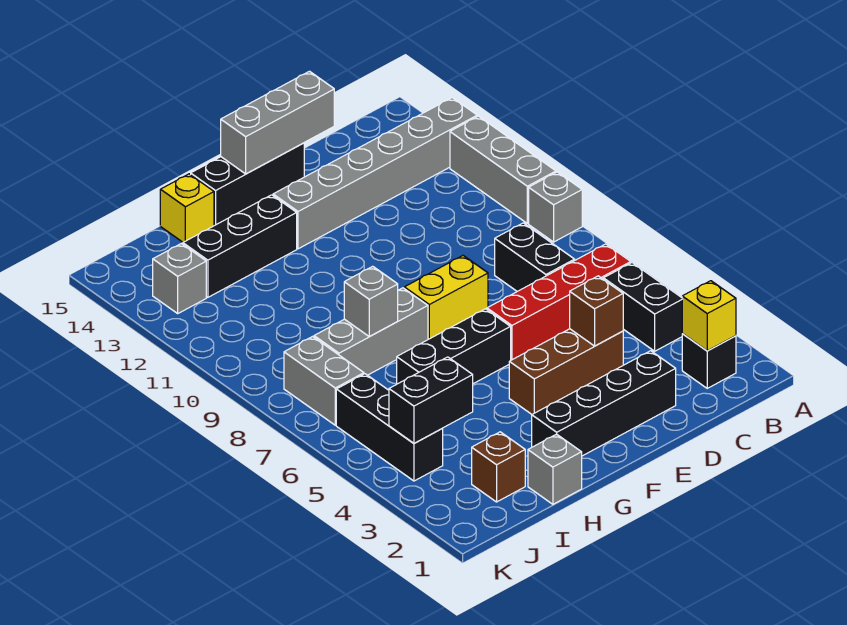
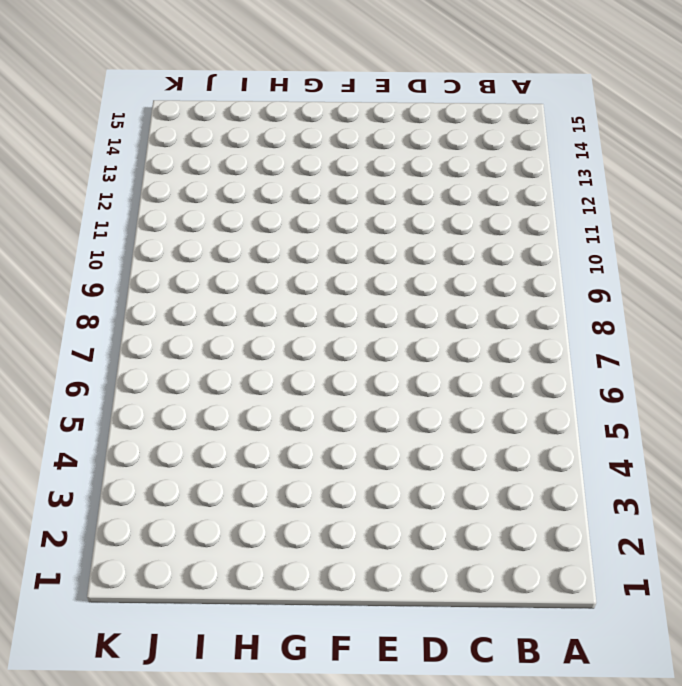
none -> grey brick A9 level 1
none -> grey brick A10:A12 level 1
none -> grey brick A13:F13 level 1

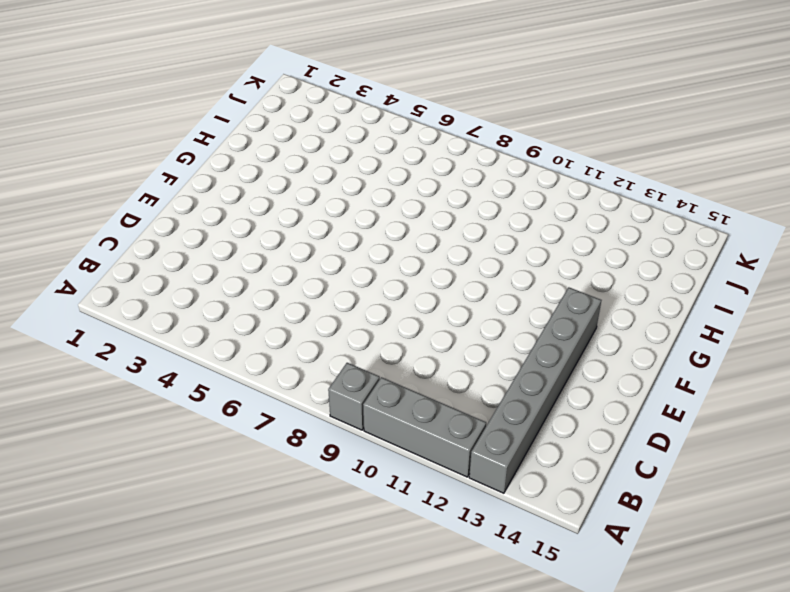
none -> black brick B2 level 1
none -> black brick B4:B5 level 1
none -> red brick B6:E6 level 1

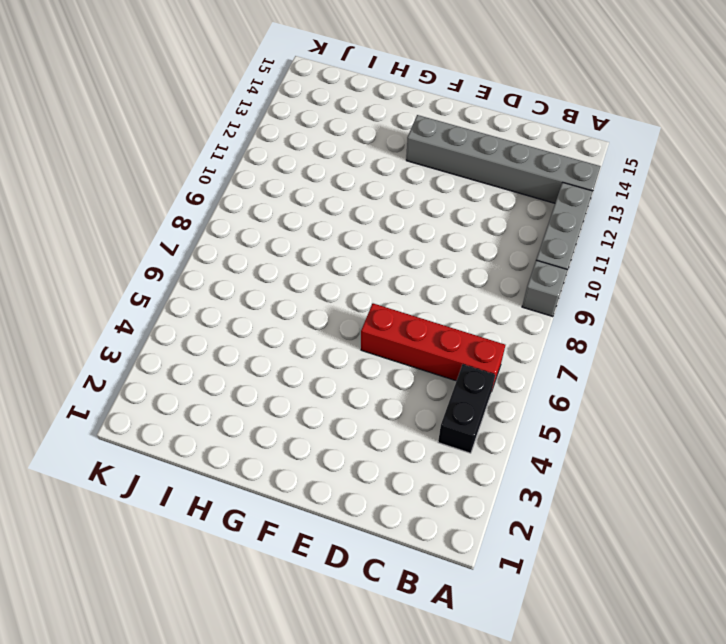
none -> black brick B2 level 1
none -> black brick C7:C8 level 1
none -> black brick D2:G2 level 1

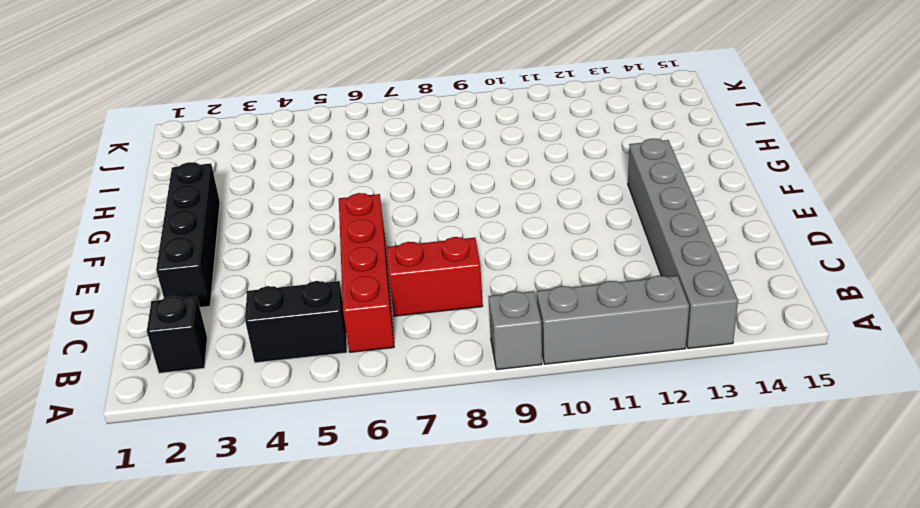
red brick C7:C8 level 1 -> black brick C7:C8 level 1
none -> brown brick D4:F4 level 1
none -> yellow brick E8:F8 level 1
none -> black brick E15:G15 level 1

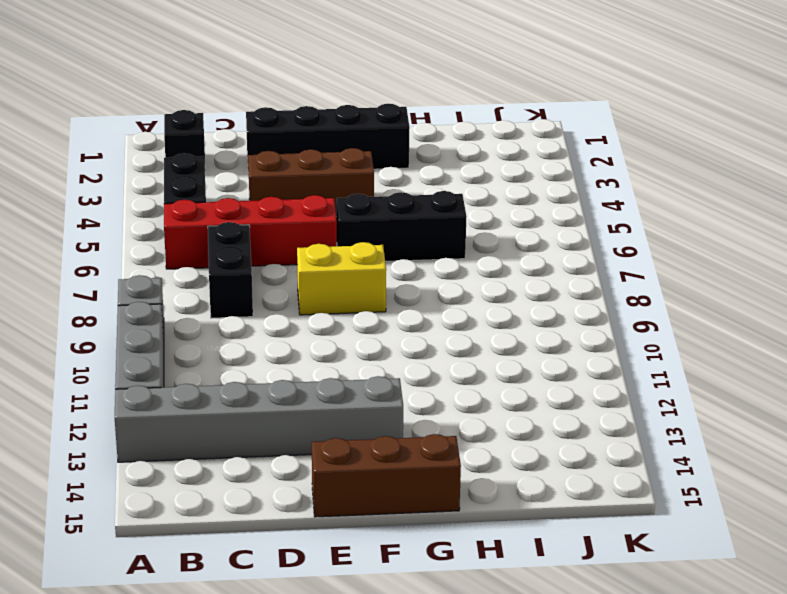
brown brick E15:G15 level 1 -> black brick E15:G15 level 1
none -> grey brick G8:I8 level 1
none -> black brick G13:I13 level 1
none -> grey brick H1 level 1

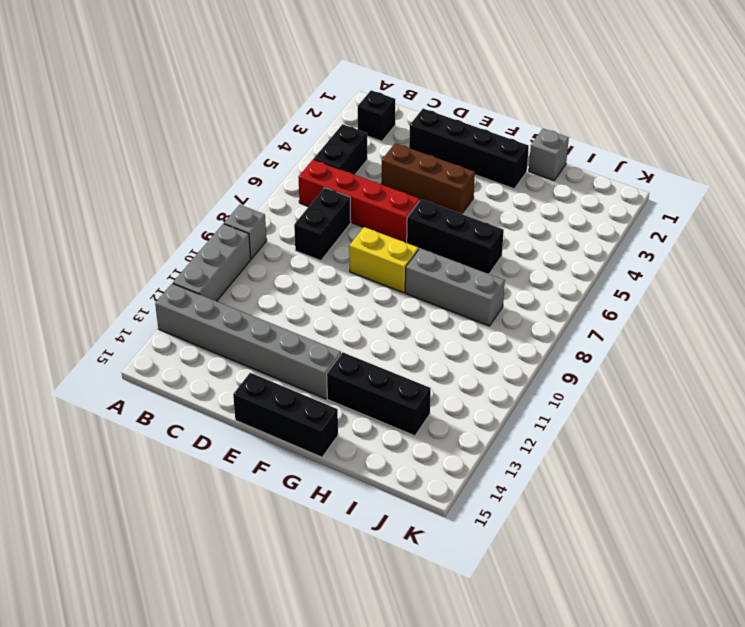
none -> yellow brick H15 level 1
none -> brown brick I2 level 1
none -> black brick J4:J6 level 1

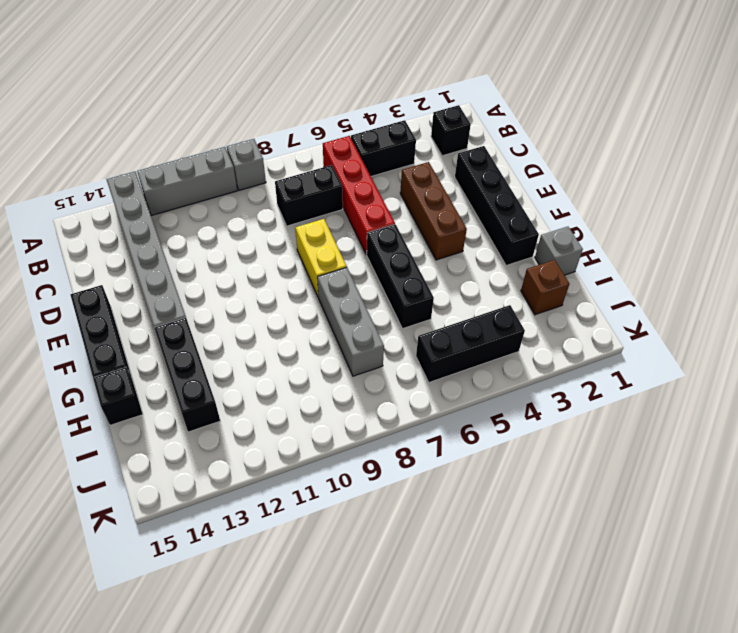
black brick H15 level 1 -> yellow brick H15 level 1
none -> grey brick J7:J8 level 1
none -> grey brick J13 level 1
none -> yellow brick B2 level 2

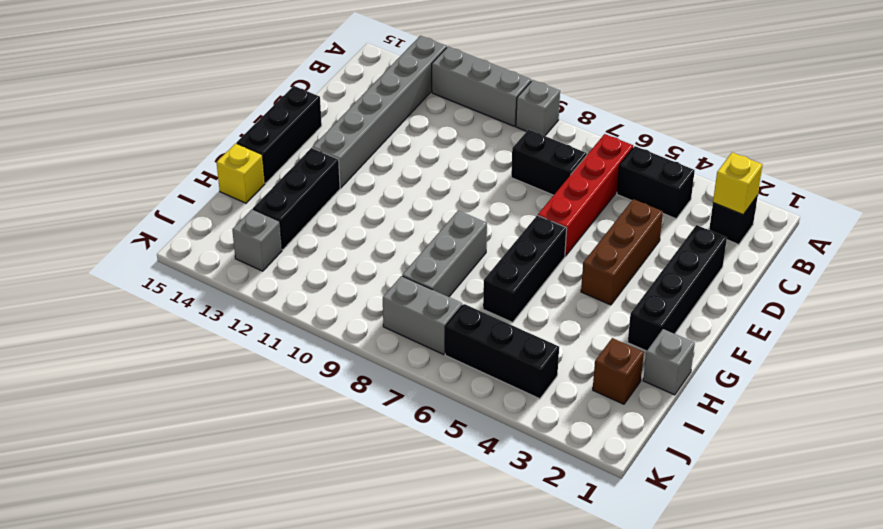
none -> yellow brick E8:F8 level 1
none -> brown brick D4 level 2
none -> grey brick D15:F15 level 2

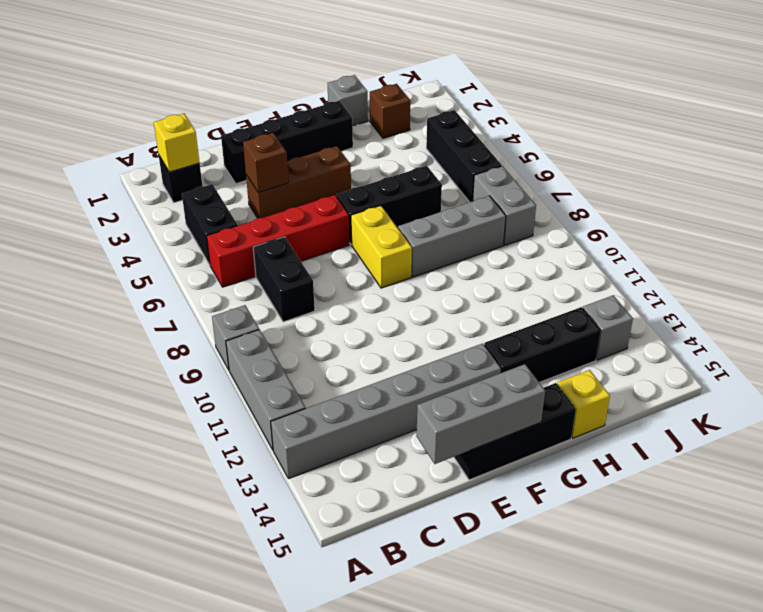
yellow brick F7:F8 level 1 -> yellow brick E8:F8 level 1
none -> grey brick H8 level 2
none -> black brick I4:J4 level 2

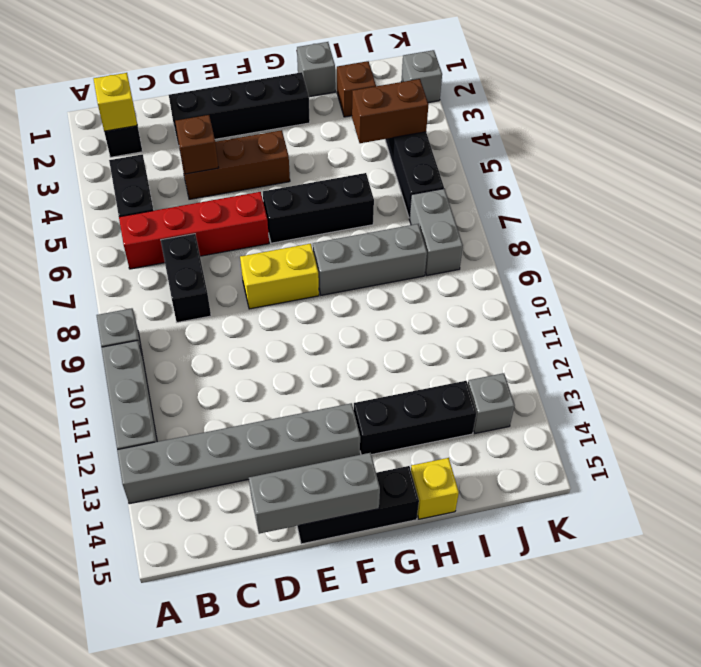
brown brick I4:J4 level 2 -> black brick I4:J4 level 2
grey brick K2 level 1 -> grey brick H8 level 2

